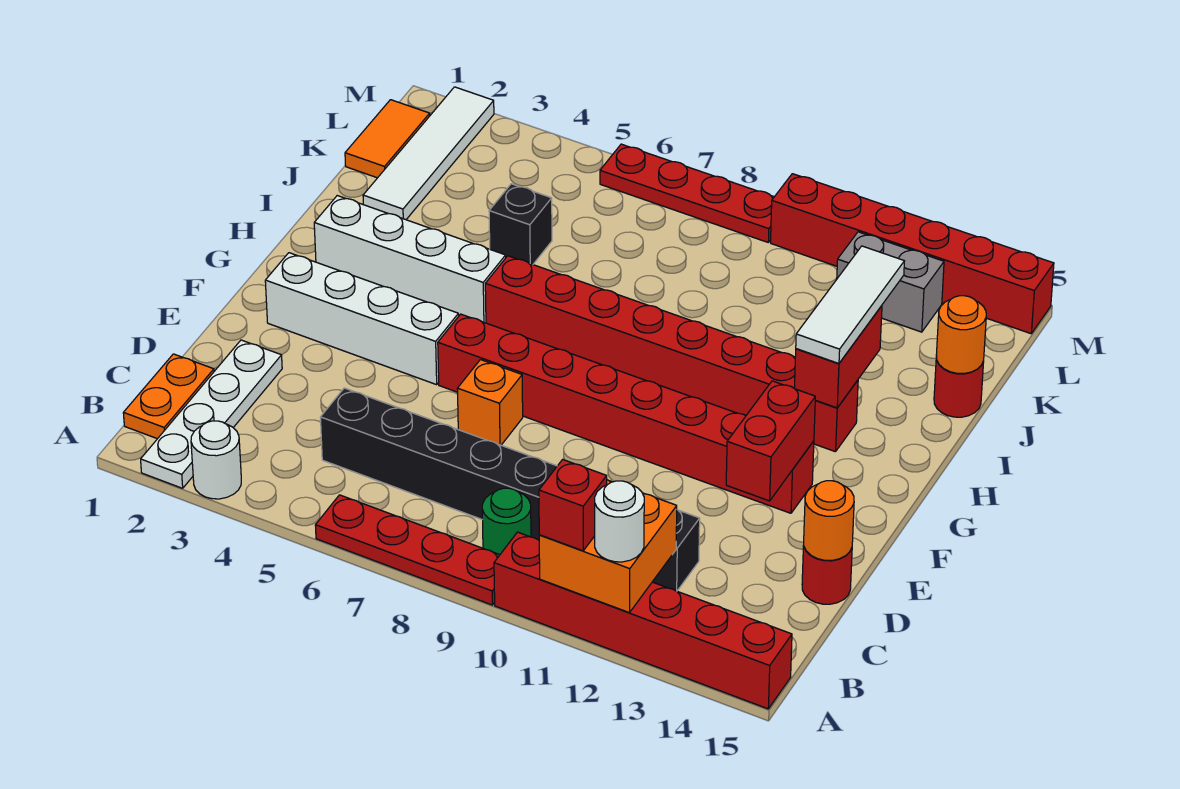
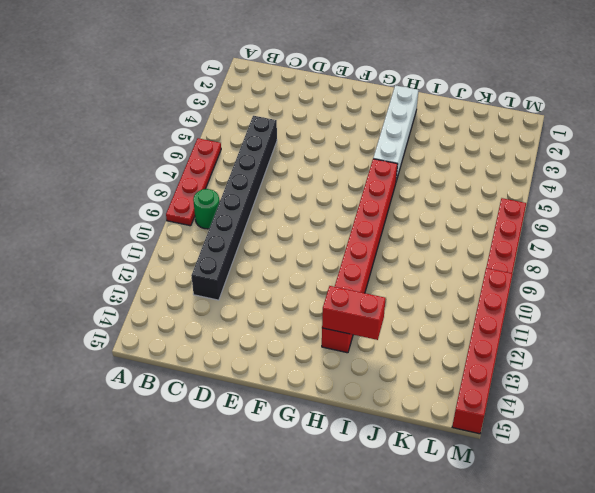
none -> white plate A2:D2 level 1
none -> white round brick A3 level 1
none -> red brick A10:A15 level 1

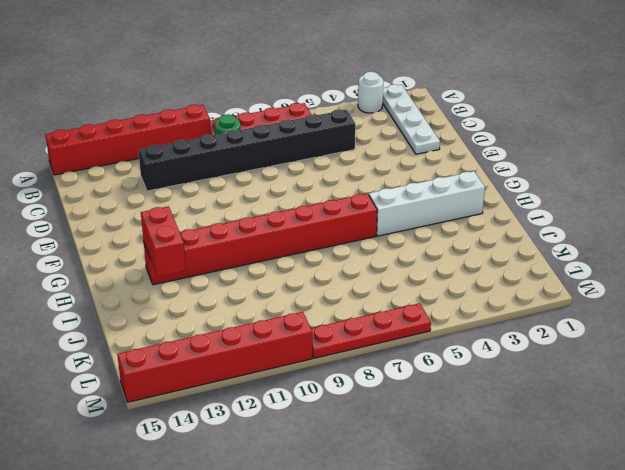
none -> orange plate B1:C1 level 1
none -> red round brick D15 level 1
none -> orange brick E7 level 1

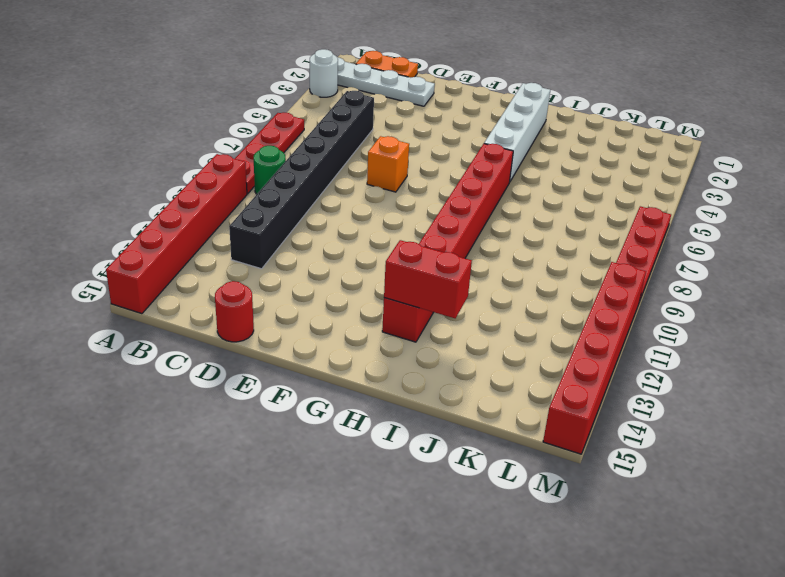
none -> white brick F2:F5 level 1
none -> red brick F6:F13 level 1
none -> white tile J2:M2 level 1

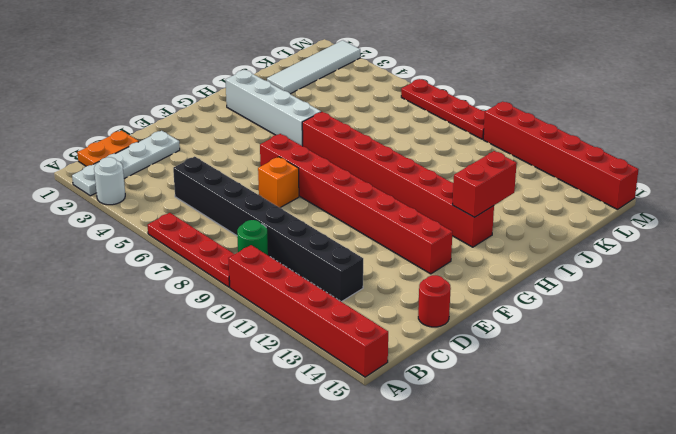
none -> white brick F2:F5 level 1
none -> black brick J5 level 1
none -> red round brick J15 level 1

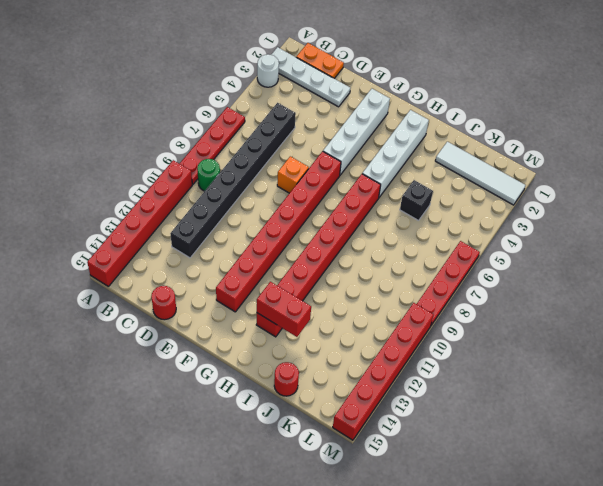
none -> orange tile K1:L1 level 1
none -> grey brick L12:L13 level 1
none -> orange brick A11:B12 level 2

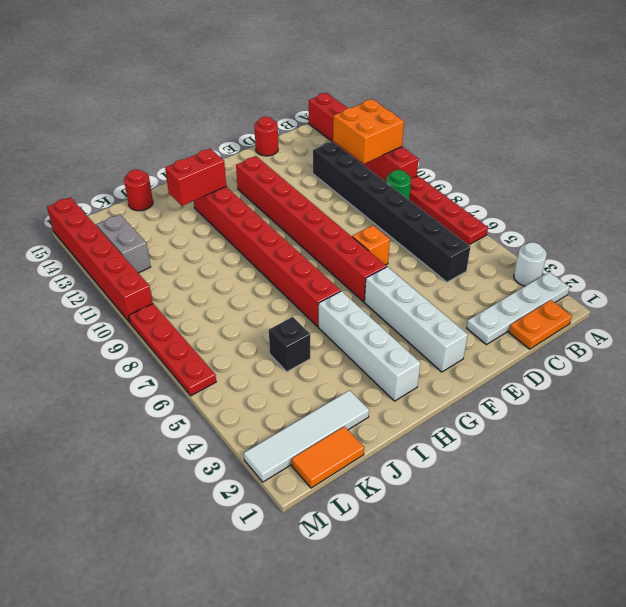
none -> orange round brick D15 level 2
none -> red brick E13:F13 level 2
none -> orange round brick J15 level 2

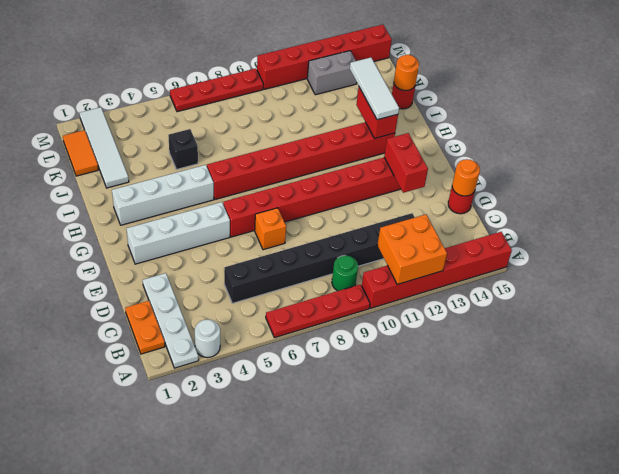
none -> red brick A11 level 3
none -> white round brick A12 level 3

